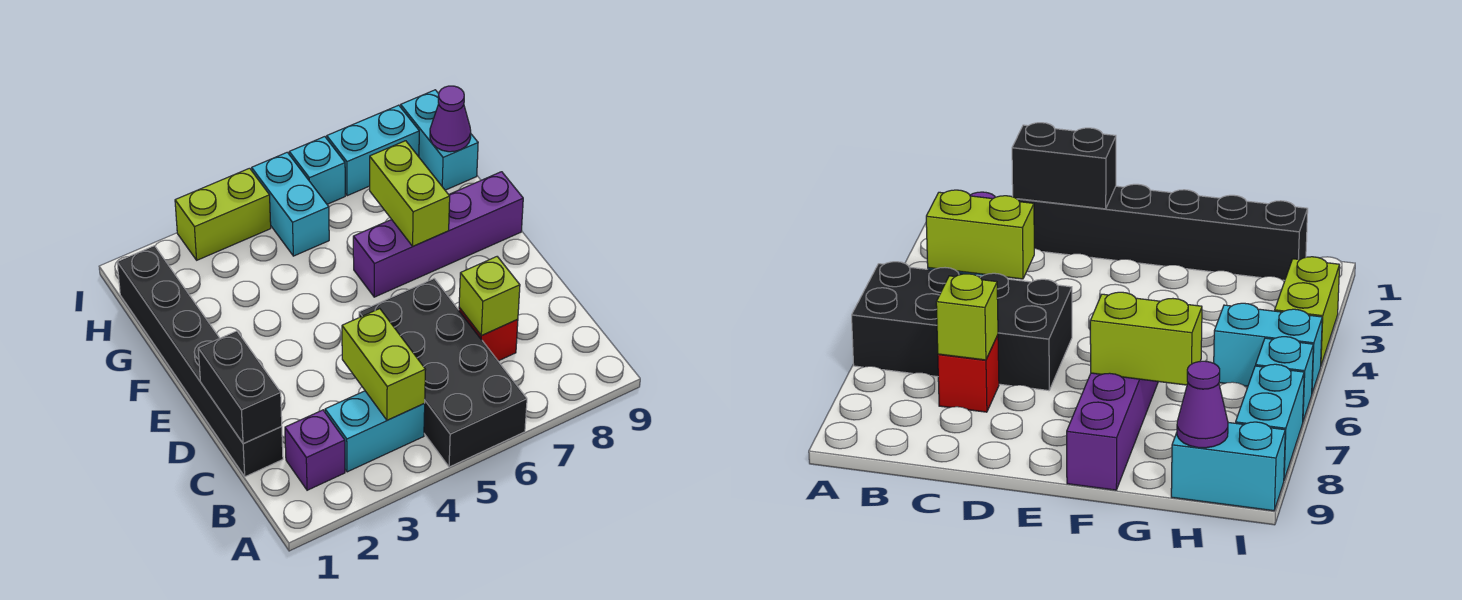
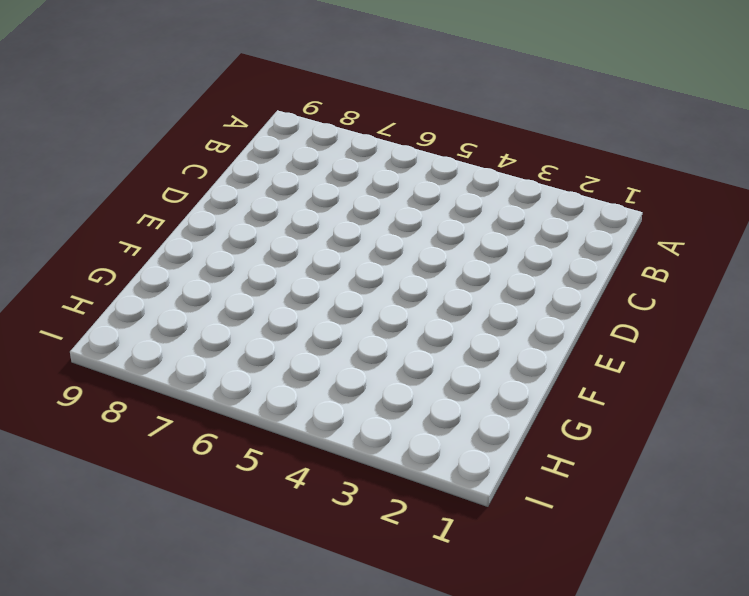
none -> black brick A5:D6 level 1
none -> purple brick B2 level 1
none -> cyan brick B3:B4 level 1

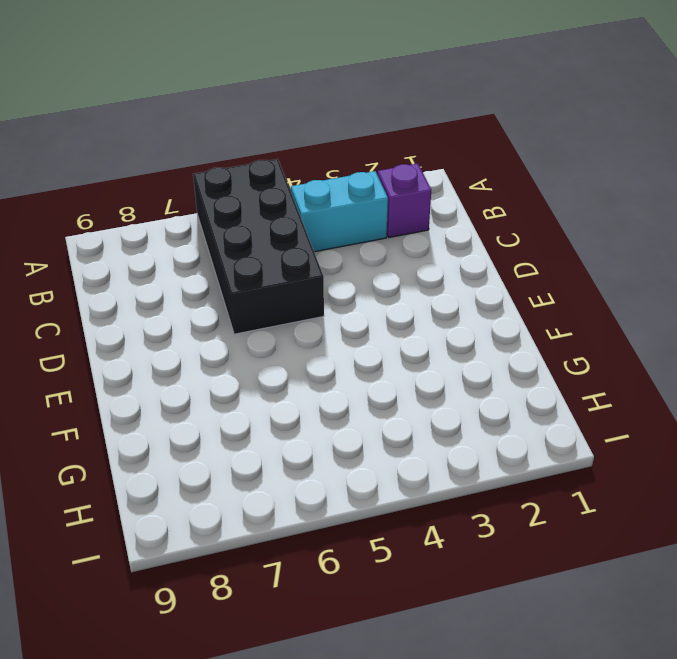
none -> black brick C1:H1 level 1
none -> red brick C7 level 1
none -> purple brick F6:F9 level 1

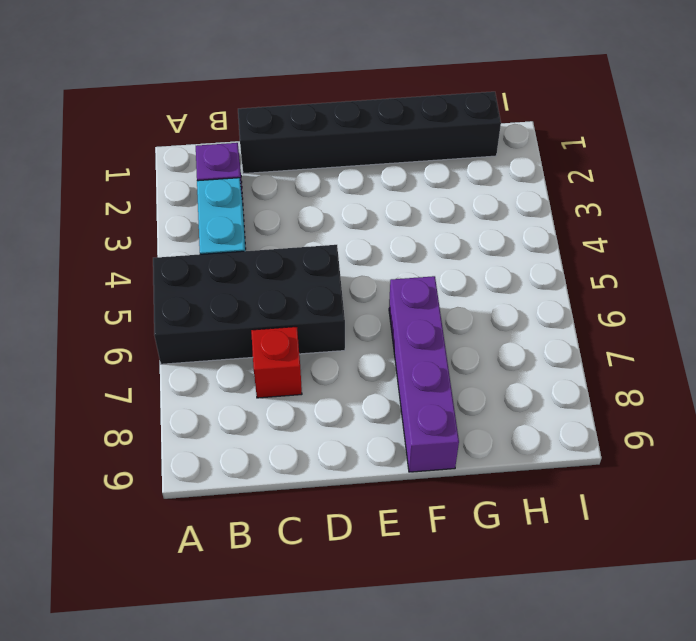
none -> cyan brick H5:I5 level 1
none -> cyan brick H9:I9 level 1
none -> lime brick I3:I4 level 1

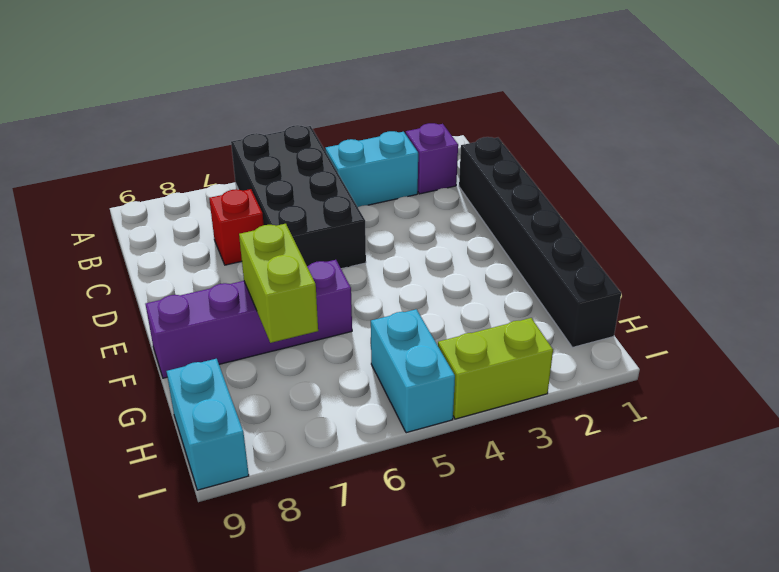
none -> cyan brick I6 level 1
none -> cyan brick I7:I8 level 1
none -> lime brick B4:C4 level 2

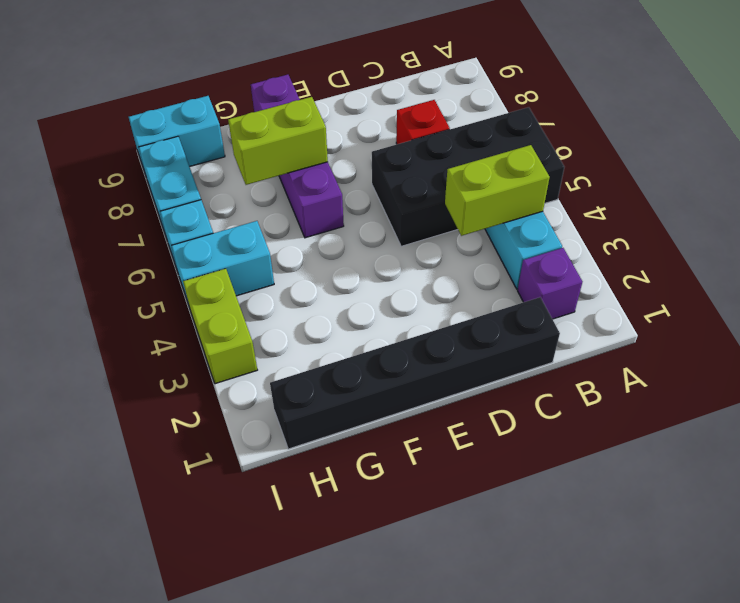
none -> black brick C1:D1 level 2
none -> lime brick C7 level 2
none -> purple cone H9 level 2

